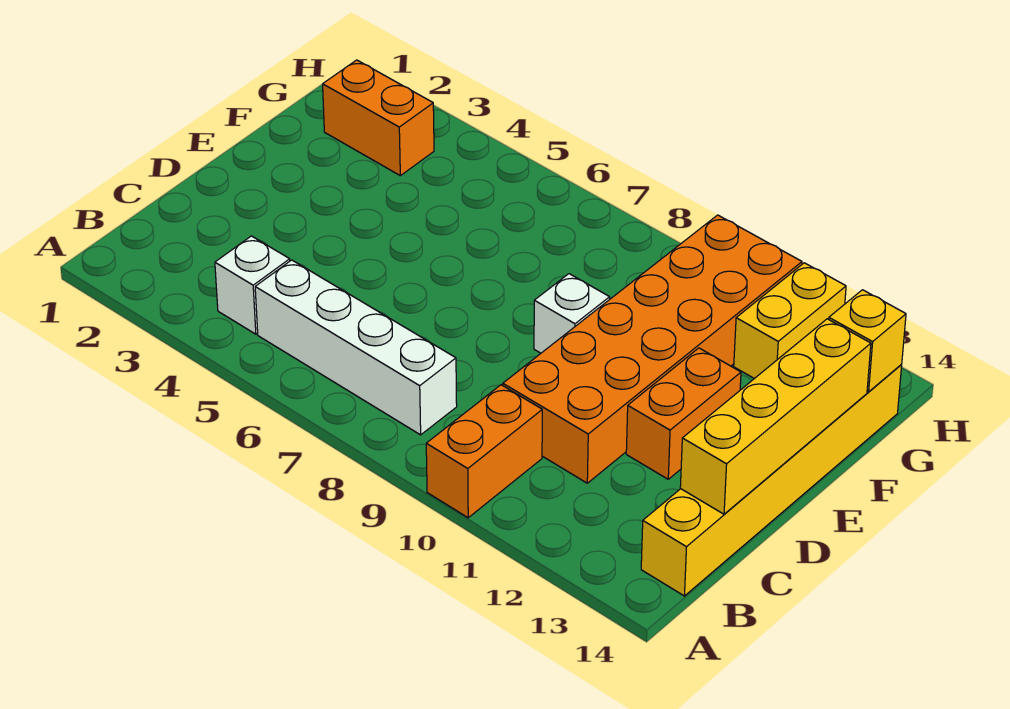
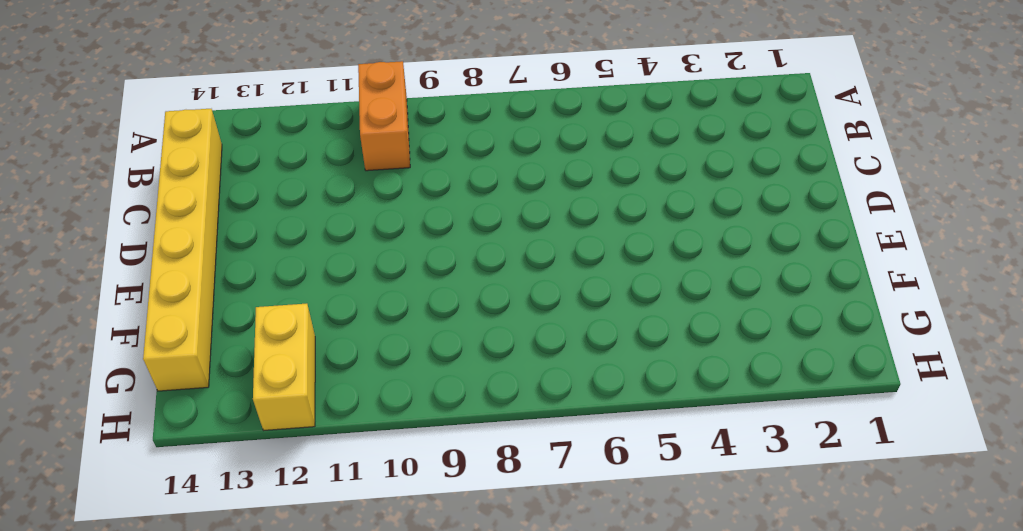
none -> white brick B4 level 1
none -> white brick B5:B8 level 1

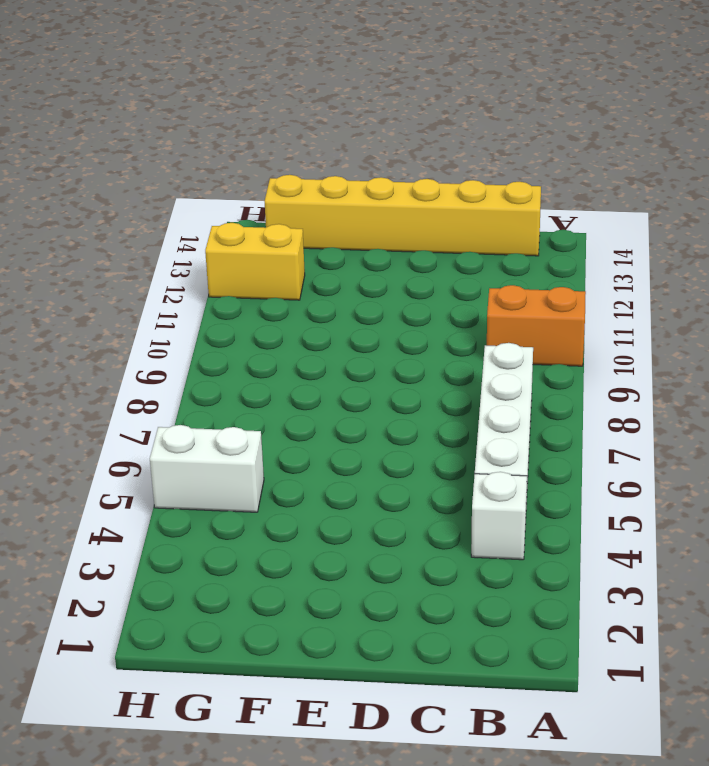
white brick G5:H5 level 1 -> none
none -> orange brick C10:H11 level 1
none -> orange brick D12:E12 level 1

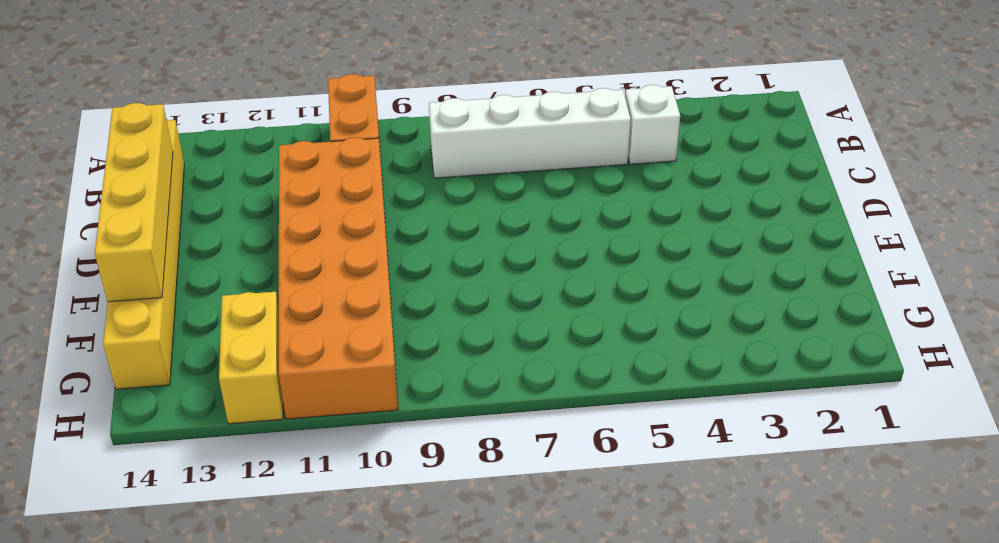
none -> orange brick D12:E12 level 1
none -> white brick E9 level 1

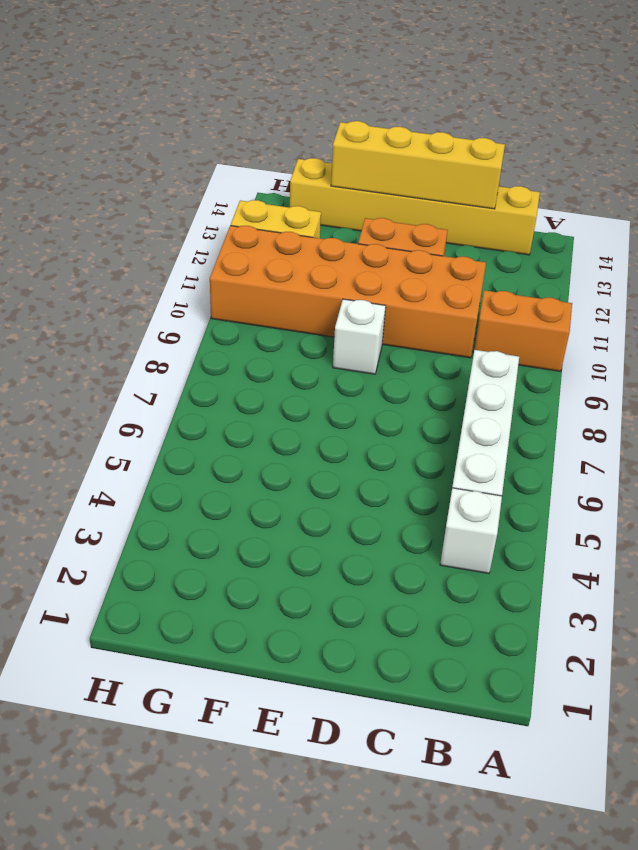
none -> orange brick G2:G3 level 1
none -> yellow brick G14 level 2

